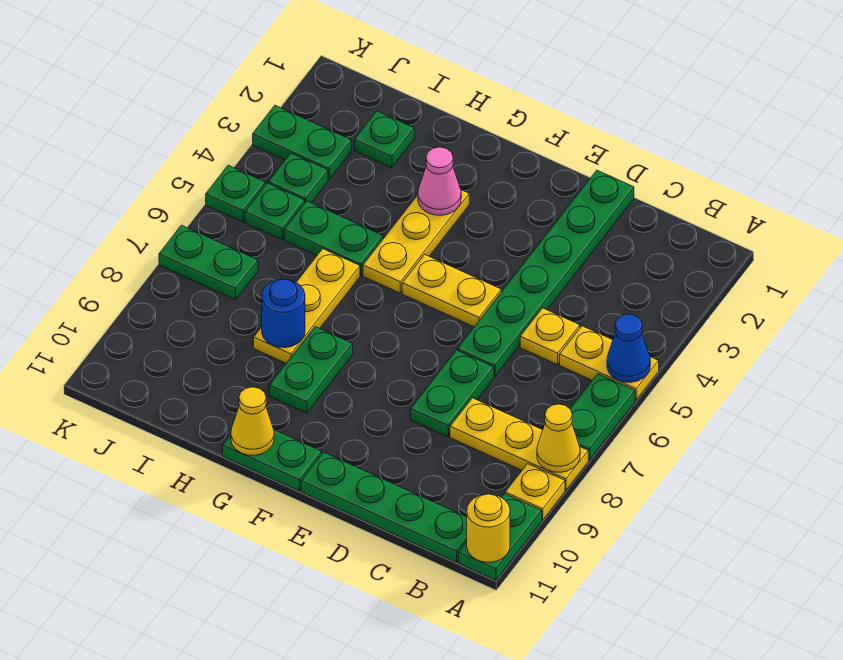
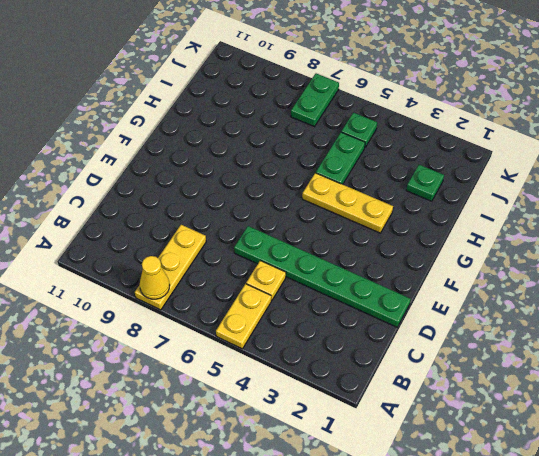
none -> green plate A6:A7 level 1
none -> yellow plate A9 level 1
none -> green plate A10:A11 level 1

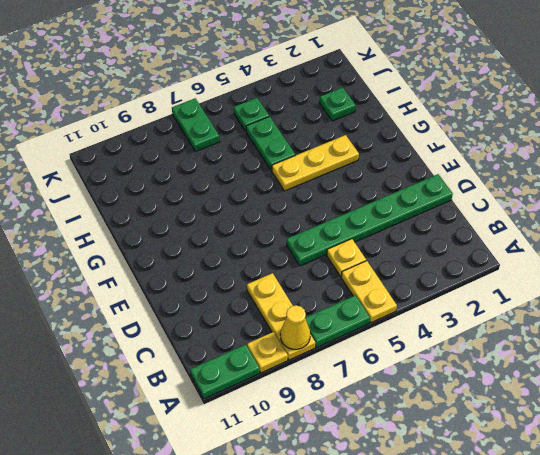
none -> green plate B11:E11 level 1
none -> green plate D7:D8 level 1
none -> yellow plate E5:F5 level 1

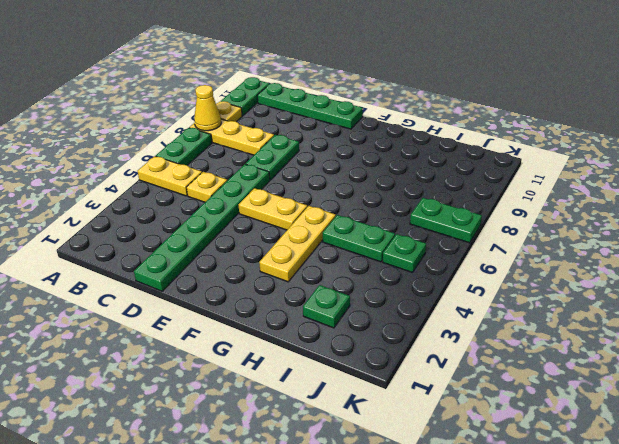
none -> green plate F11:G11 level 1
none -> green plate G8:G9 level 1
none -> yellow plate H6:H8 level 1

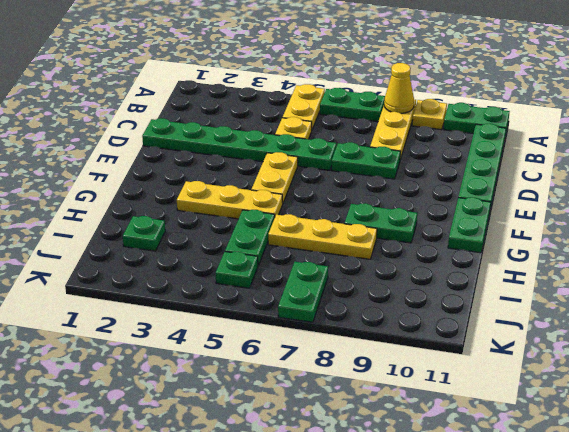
none -> green plate J3:K3 level 1
none -> green plate J4 level 1
none -> green plate K5 level 1

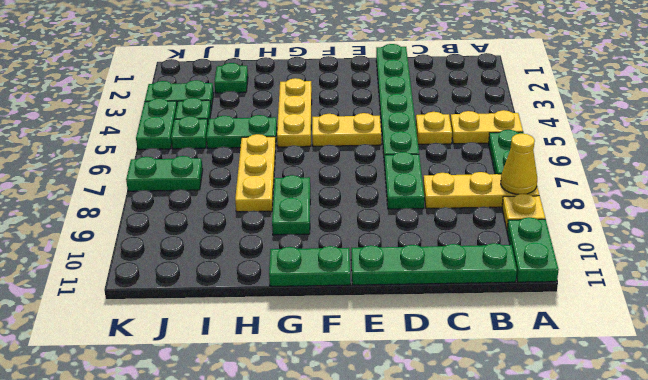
green plate K4:K5 level 1 -> green plate K5 level 1
none -> blue cone A5 level 2
none -> yellow round brick A11 level 2
none -> pink cone G3 level 2

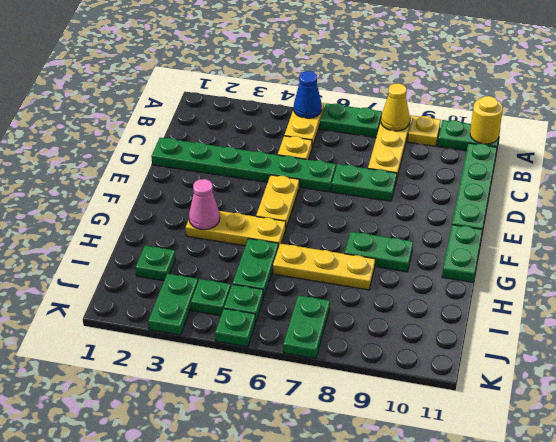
none -> yellow cone G11 level 2
none -> blue round brick H8 level 2

